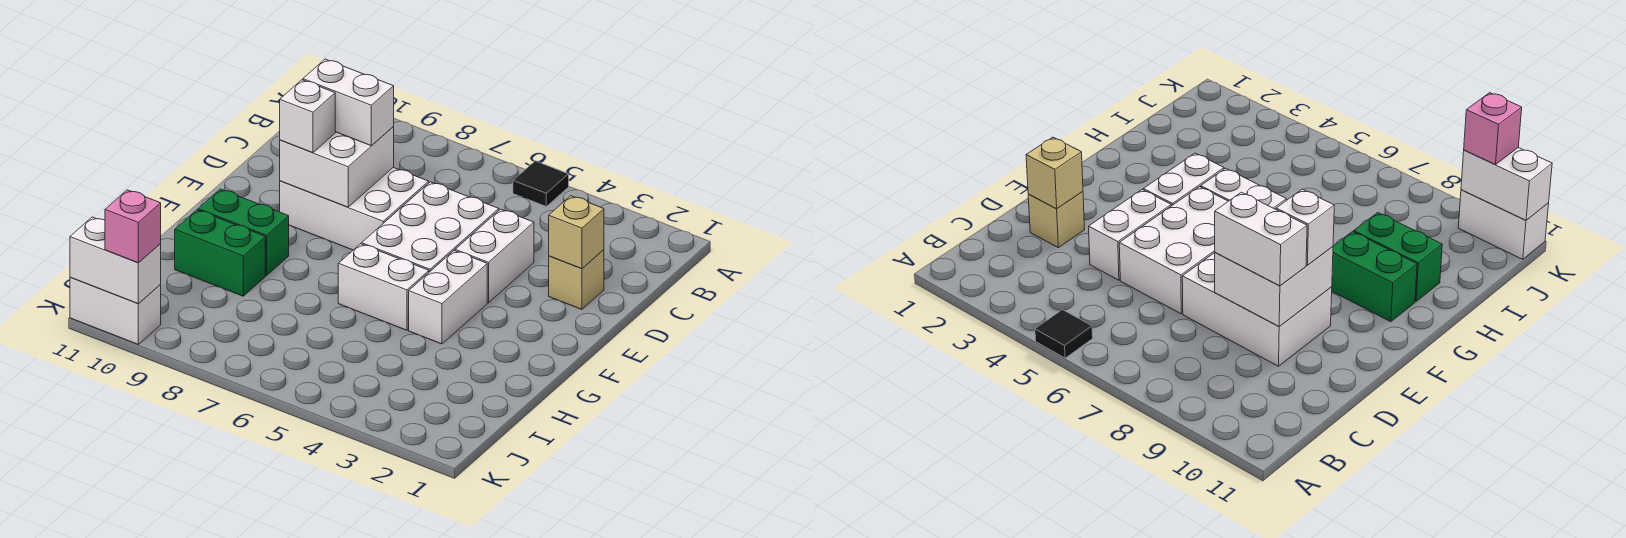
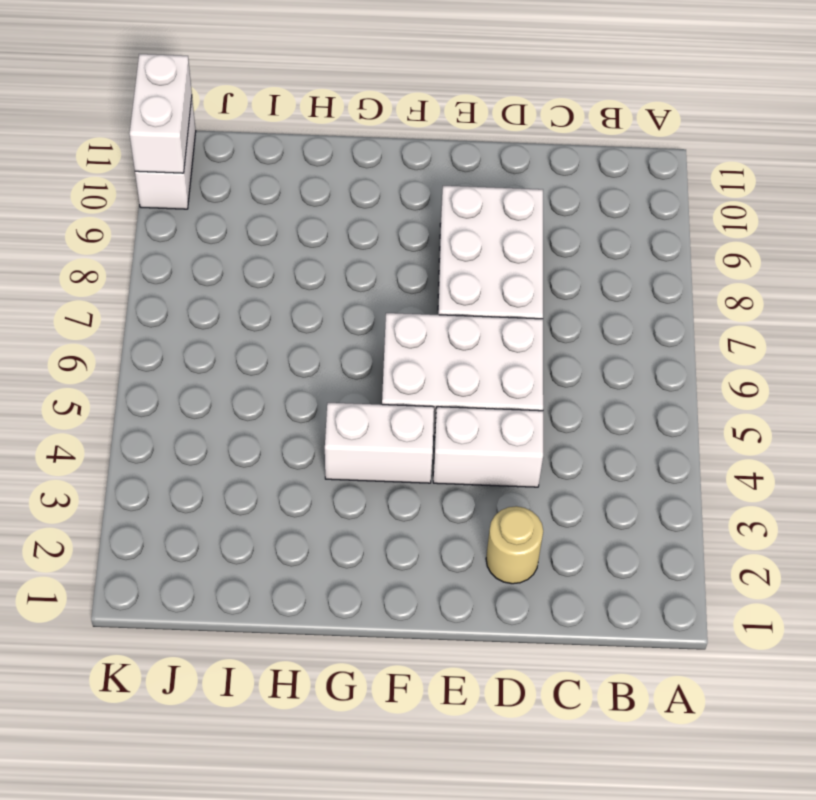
tan round brick D2 level 1 -> tan brick D2 level 1
none -> black tile A5 level 1
none -> white brick G5:G6 level 1
none -> green brick G9:G10 level 1

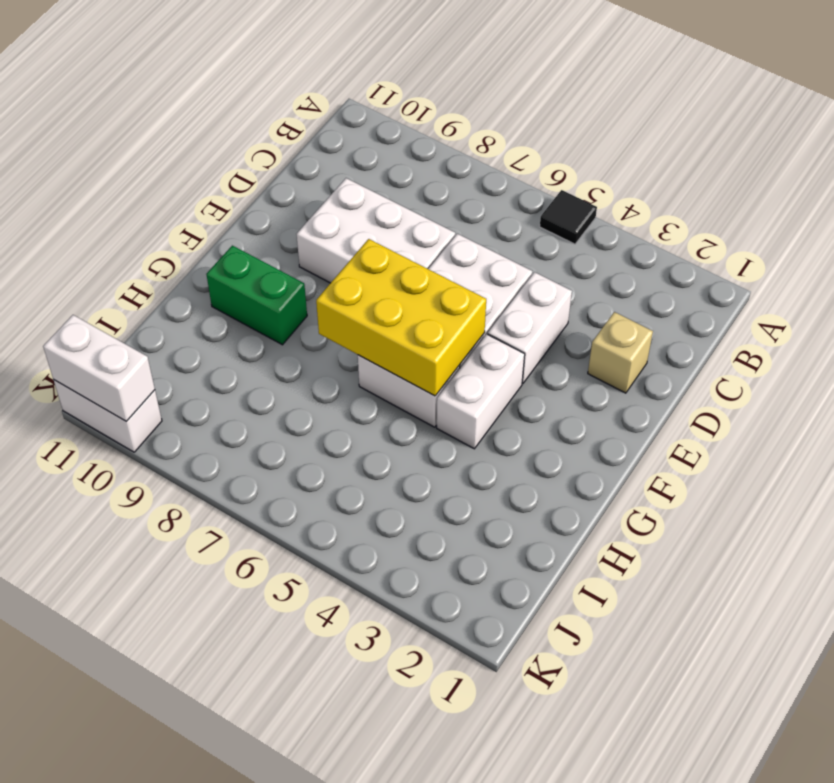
yellow brick F5:G7 level 2 -> none
none -> green brick H9:H10 level 1
none -> tan brick D2 level 2
none -> white brick D8:E9 level 2

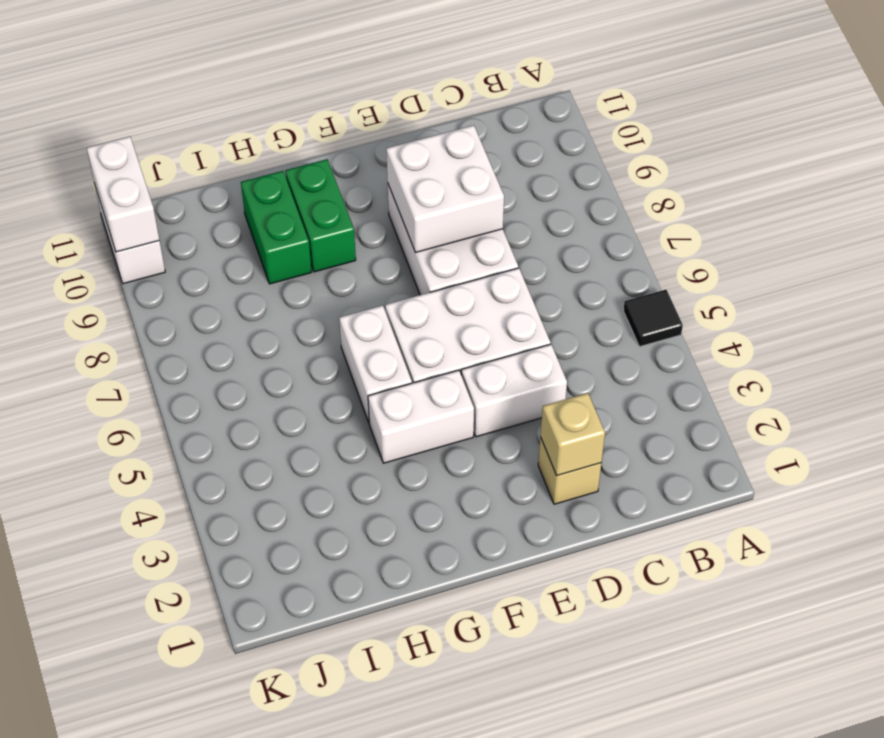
none -> white brick D8:D9 level 3
none -> white brick E9 level 3
none -> pink brick K10 level 3

